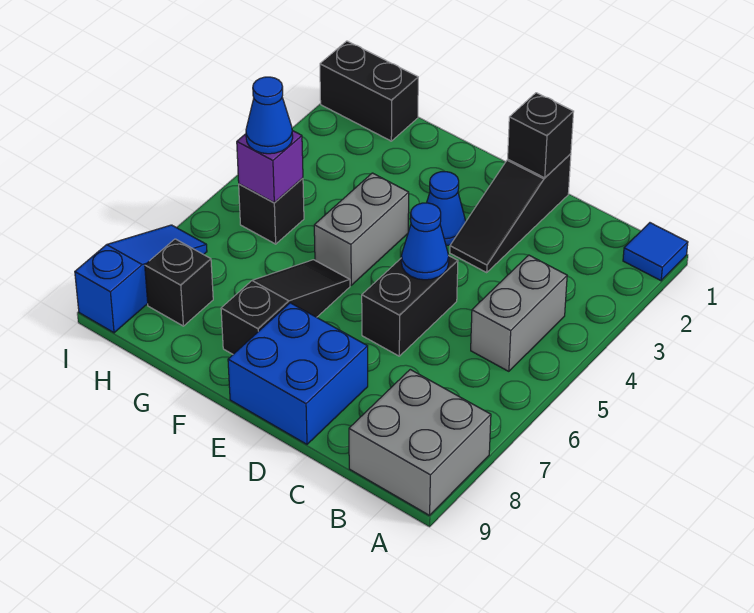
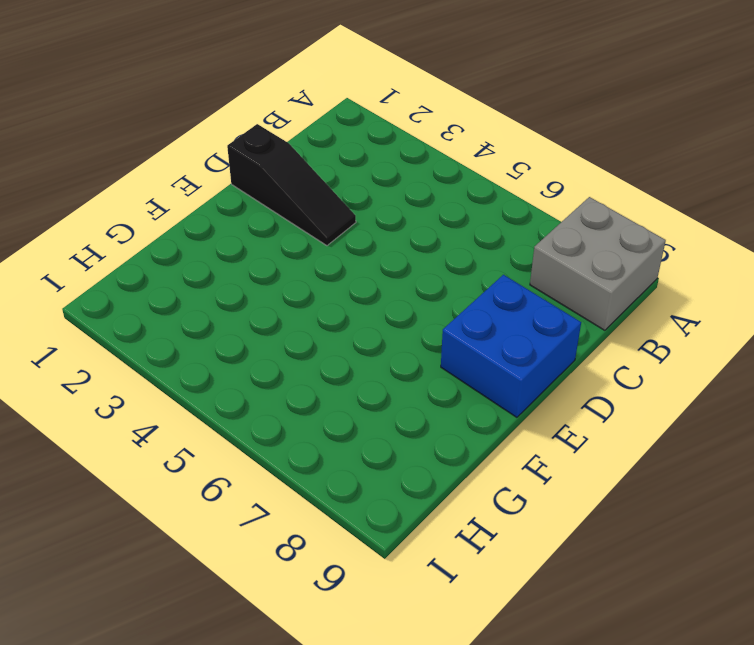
none -> blue tile A1 level 1
none -> grey brick B4:B5 level 1
none -> black brick D5:D6 level 1

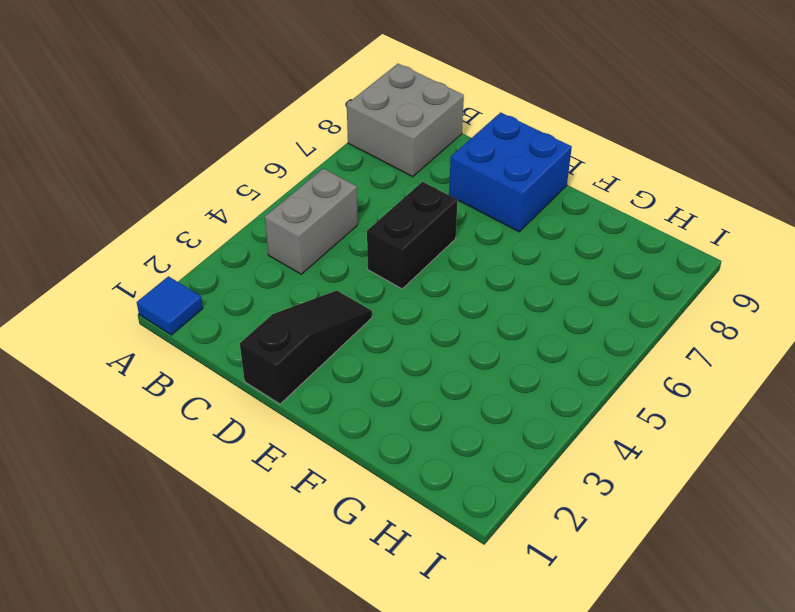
none -> blue cone E3 level 1
none -> grey brick F4:F5 level 1
none -> black slope F6:F8 level 1 top 8

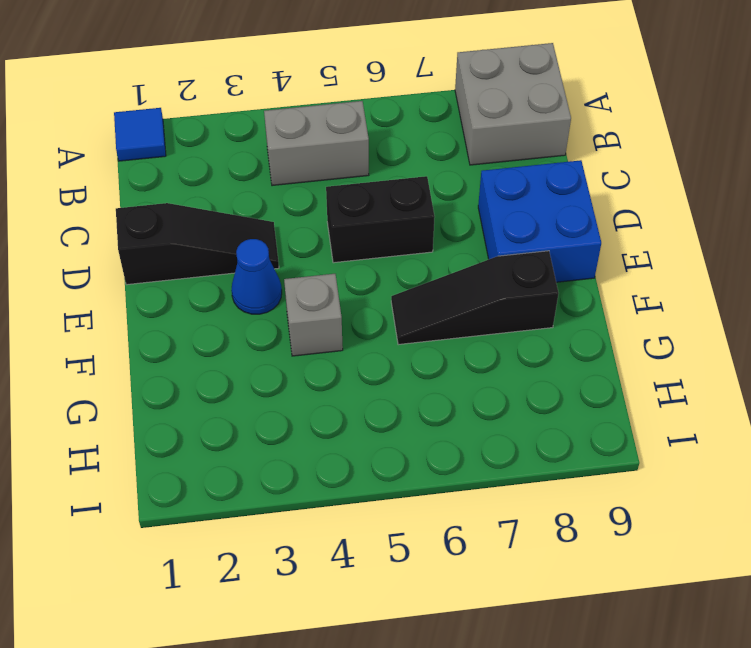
grey brick F4 level 1 -> grey brick F4:F5 level 1
none -> black brick H1:I1 level 1
none -> black brick H5 level 1
none -> black brick H8 level 1

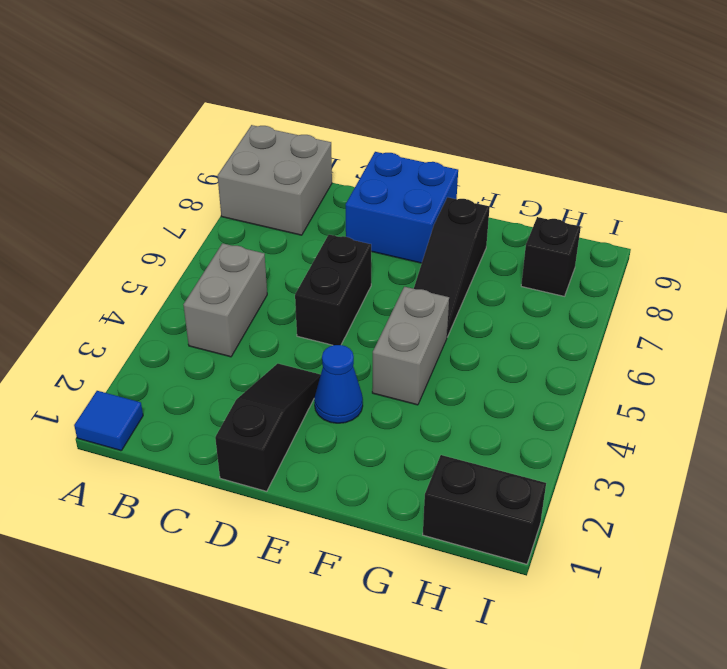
none -> black brick H5 level 1
none -> blue slope I7:I9 level 1 top 9
none -> black brick D1 level 2

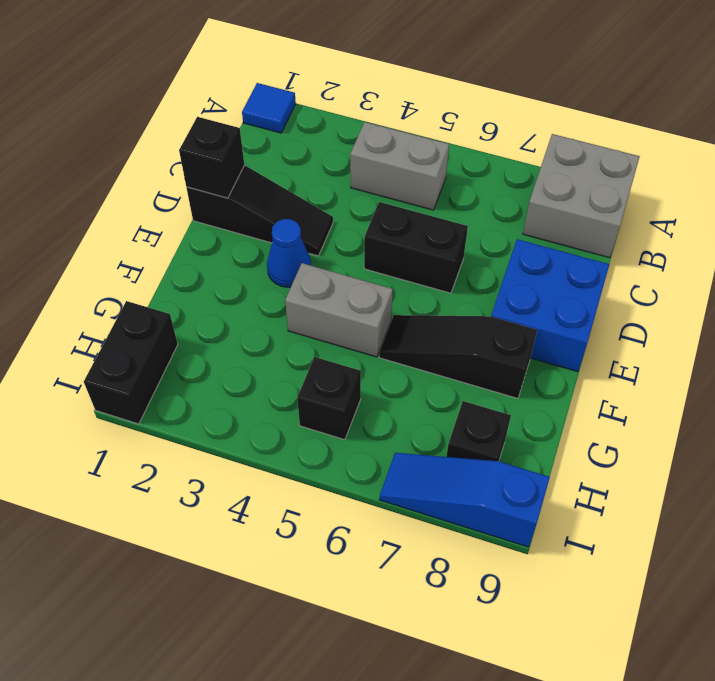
none -> blue cone D5 level 2
none -> purple brick H5 level 2
none -> blue cone H5 level 3

